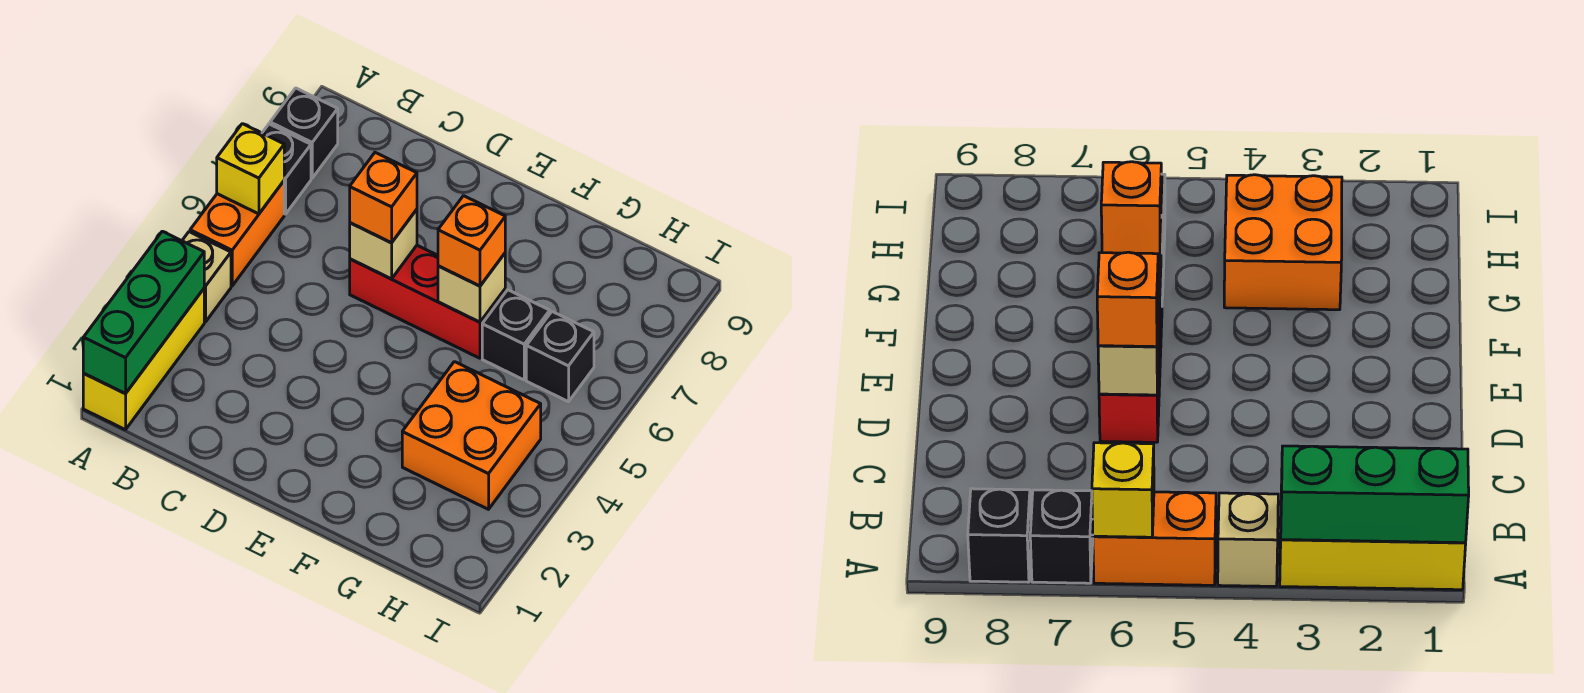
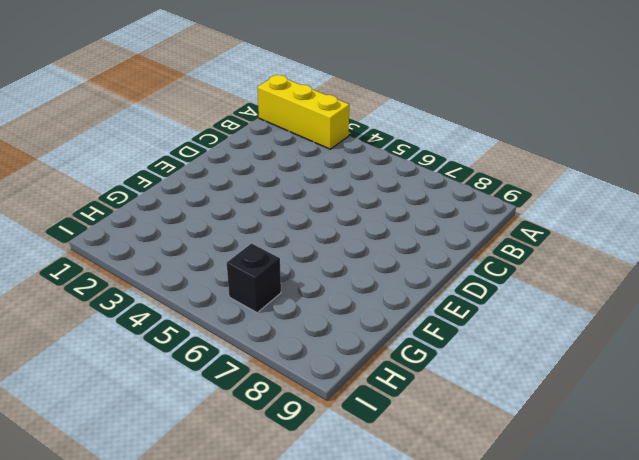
none -> tan brick A4 level 1
none -> orange brick A5:A6 level 1
none -> black brick A7 level 1

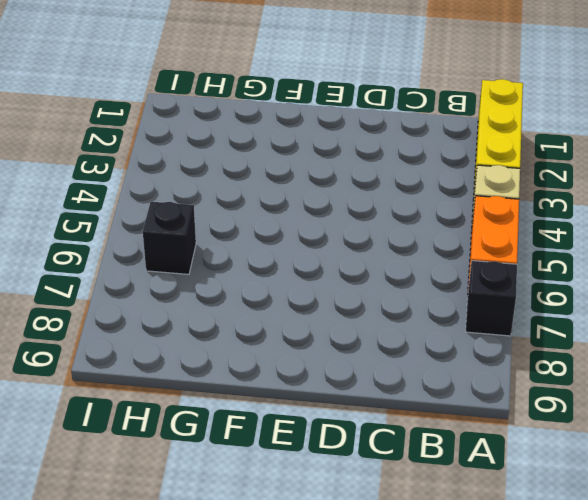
none -> black brick A8 level 1
none -> red brick D6:F6 level 1
none -> orange brick G3:H4 level 1

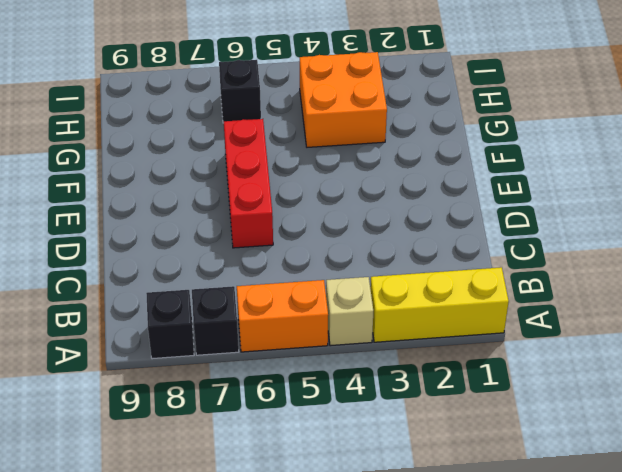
none -> black brick G6 level 1
none -> green brick A1:A3 level 2
none -> yellow brick A6 level 2

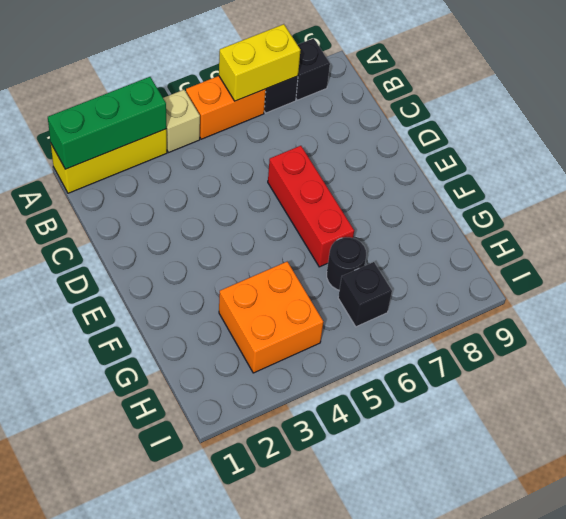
yellow brick A6:A7 level 2 -> yellow brick A6 level 2
black round brick G6 level 1 -> black brick G6 level 1
none -> tan brick D6 level 2
none -> tan brick F6 level 2
none -> orange brick D6 level 3

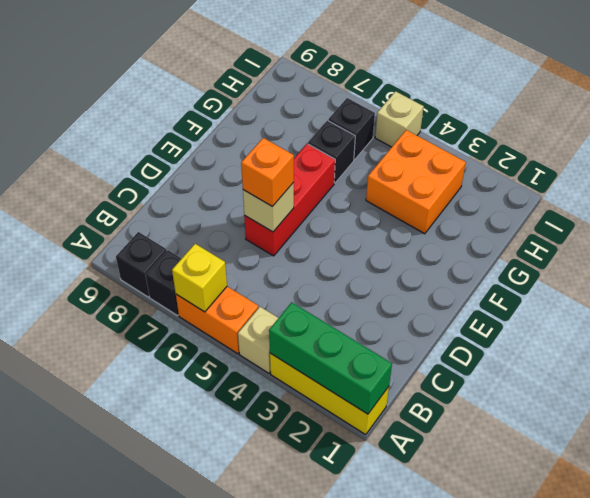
tan brick I5 level 1 -> tan brick F6 level 2
none -> orange brick F6 level 3

